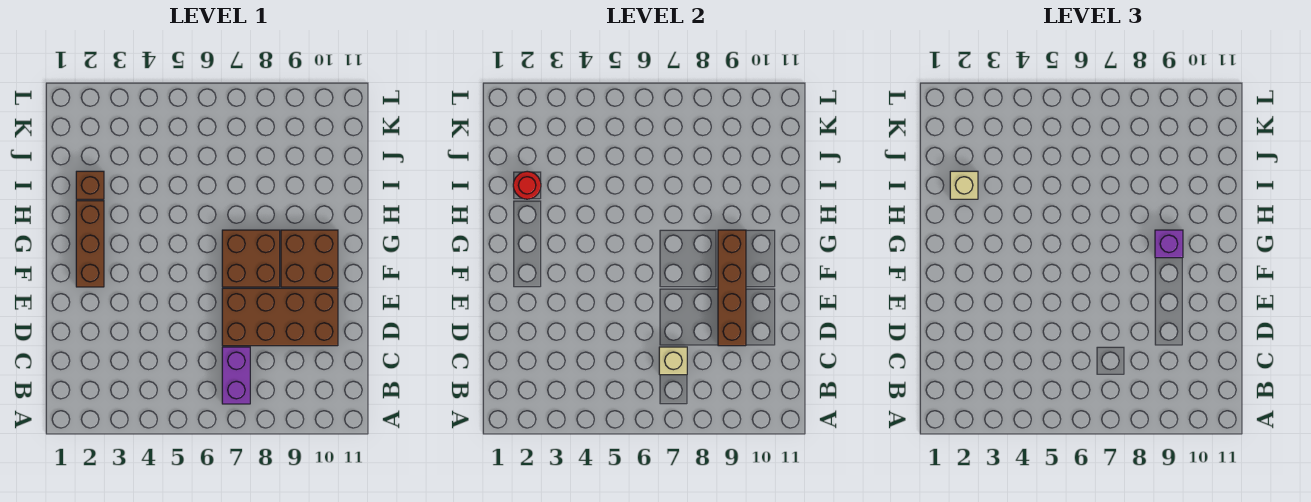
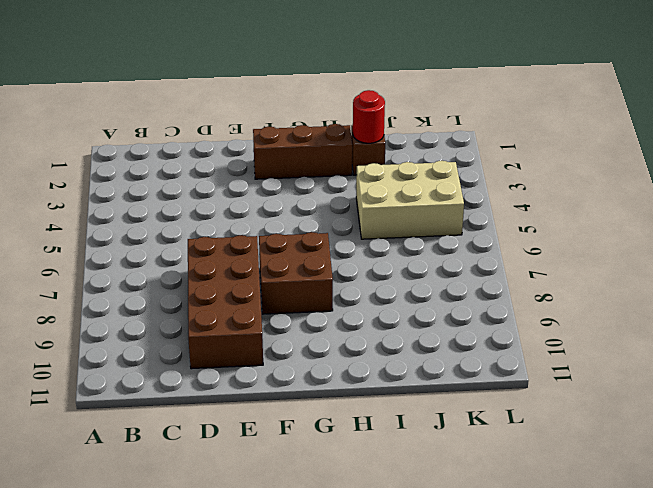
tan brick I4:K5 level 1 -> none
none -> purple brick B7:C7 level 1
none -> brown brick F9:G10 level 1

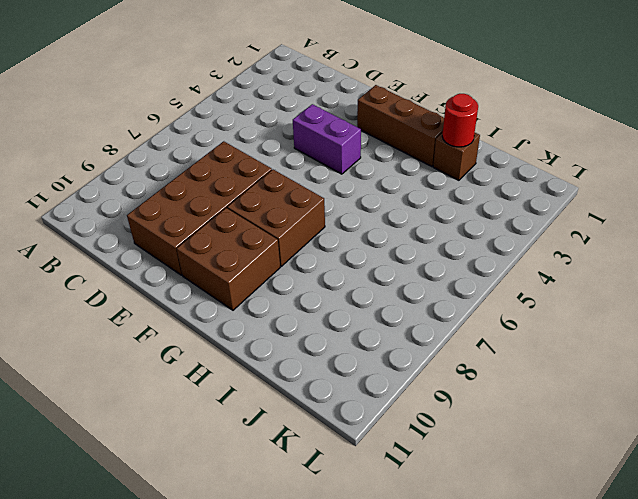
purple brick E4:F4 level 1 -> purple brick B7:C7 level 1
none -> tan brick C7 level 2
none -> brown brick D9:G9 level 2

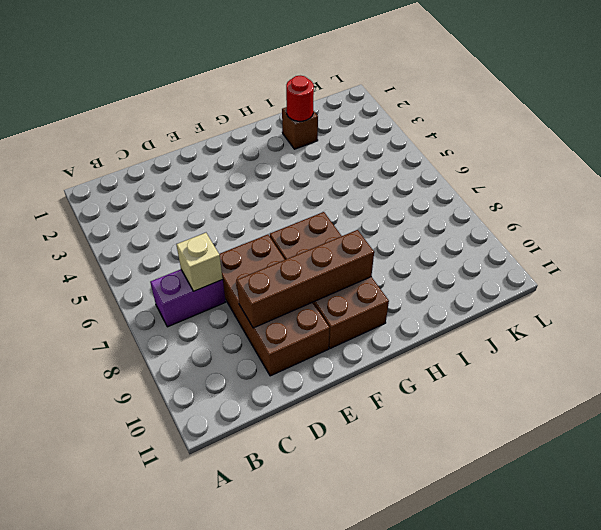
none -> brown brick F2:H2 level 1
none -> purple brick G9 level 3

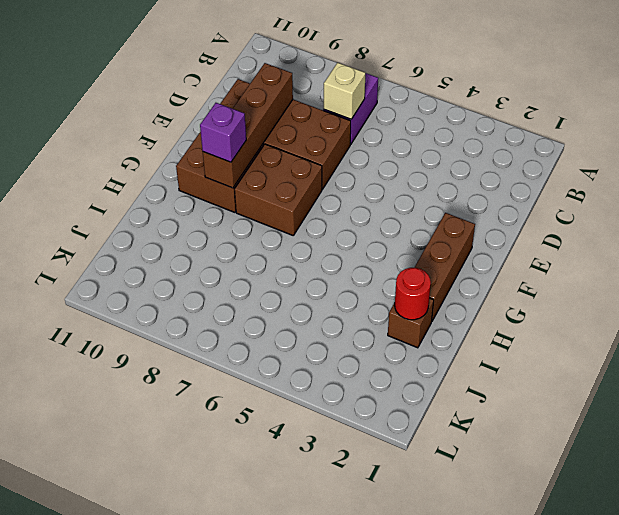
none -> tan brick I2 level 3

